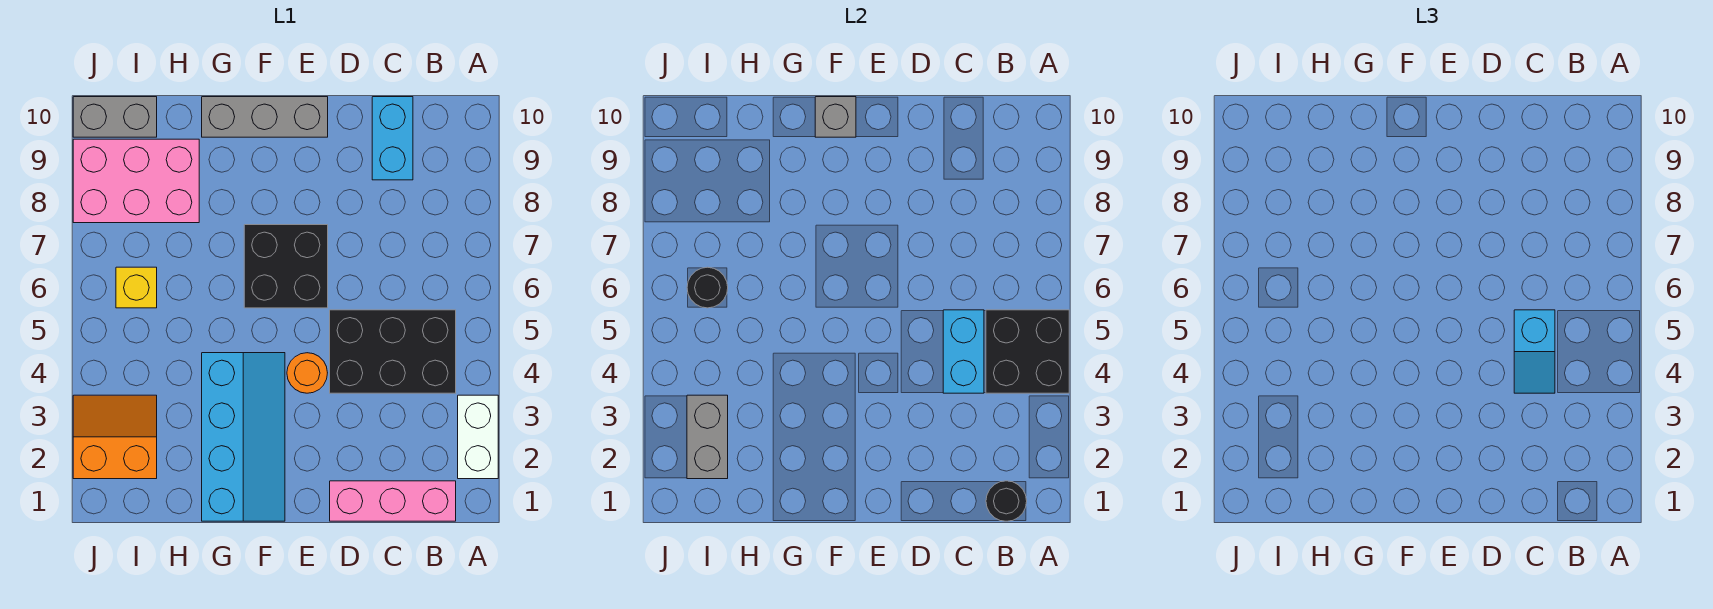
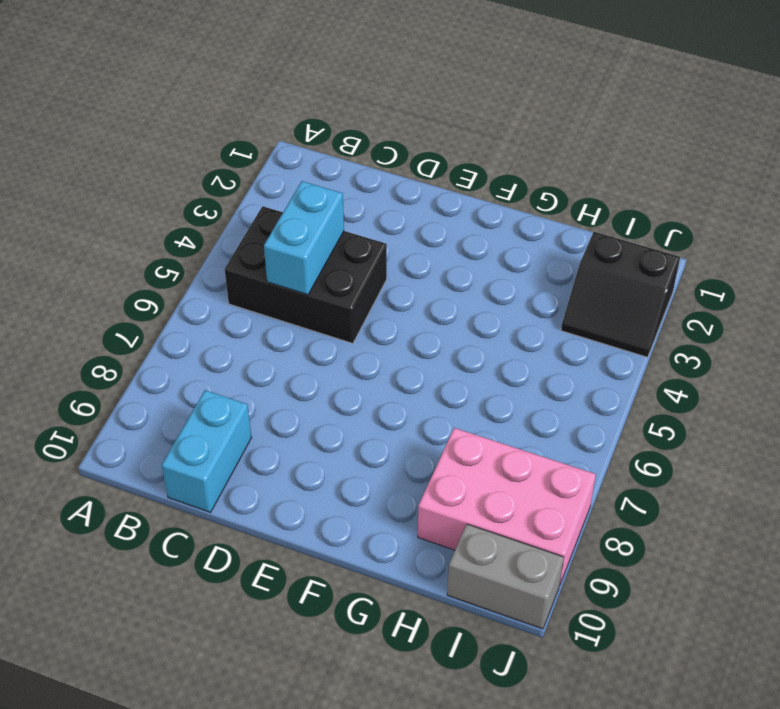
black slope I2:J3 level 1 top 2 -> orange slope I2:J3 level 1 top 2
none -> white brick A2:A3 level 1
none -> pink brick B1:D1 level 1
none -> orange round brick E4 level 1

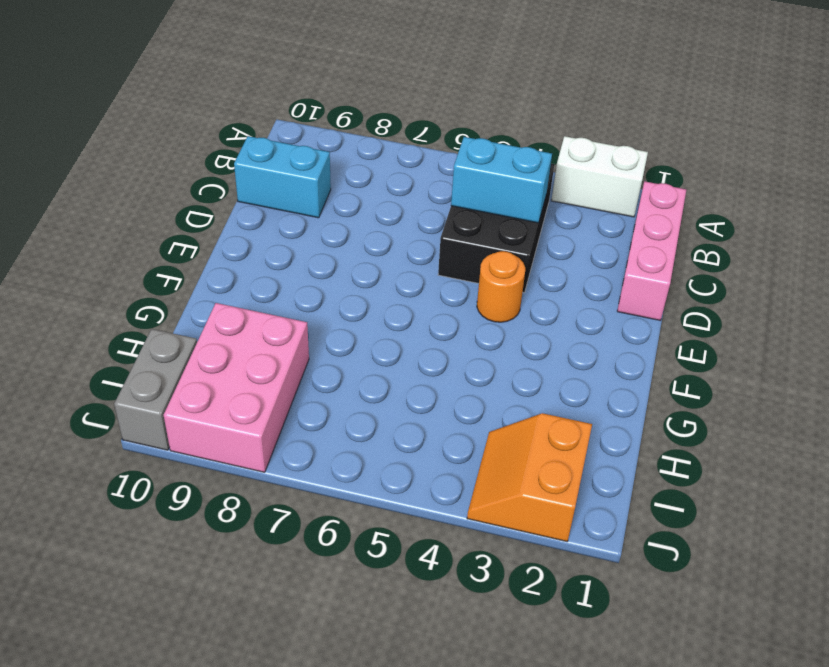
none -> black brick E6:F7 level 1
none -> grey brick E10:G10 level 1
none -> cyan slope F1:G4 level 1 top G

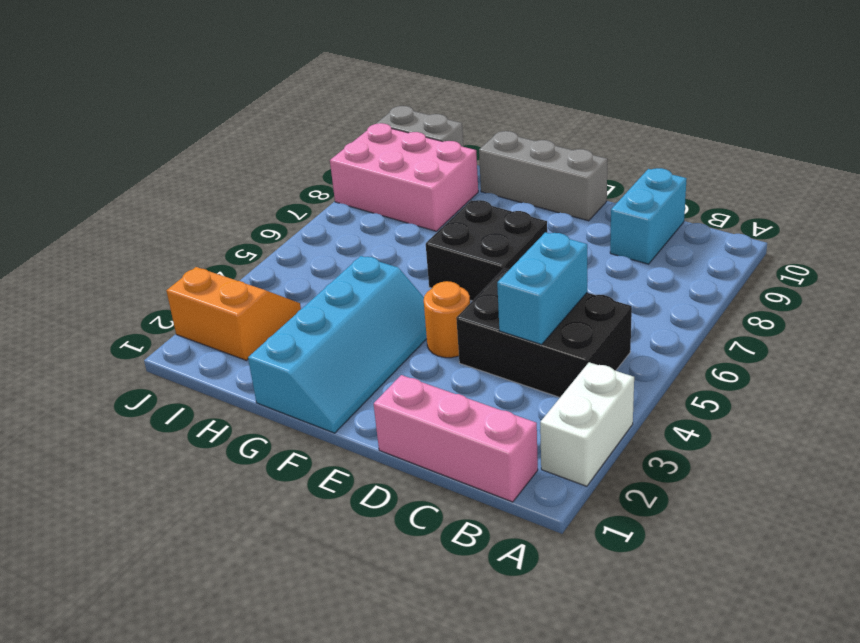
none -> yellow brick I6 level 1
none -> black brick A4:B5 level 2
none -> black round brick B1 level 2

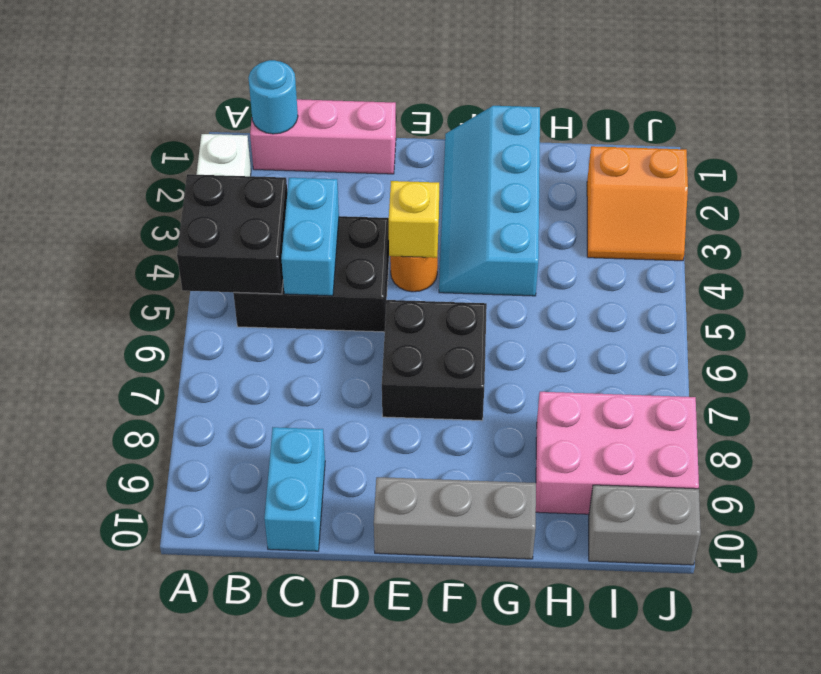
cyan round brick B1 level 2 -> black round brick B1 level 2
yellow brick E4 level 2 -> yellow brick I6 level 1
none -> grey brick F10 level 2
none -> grey brick I2:I3 level 2
none -> black round brick I6 level 2

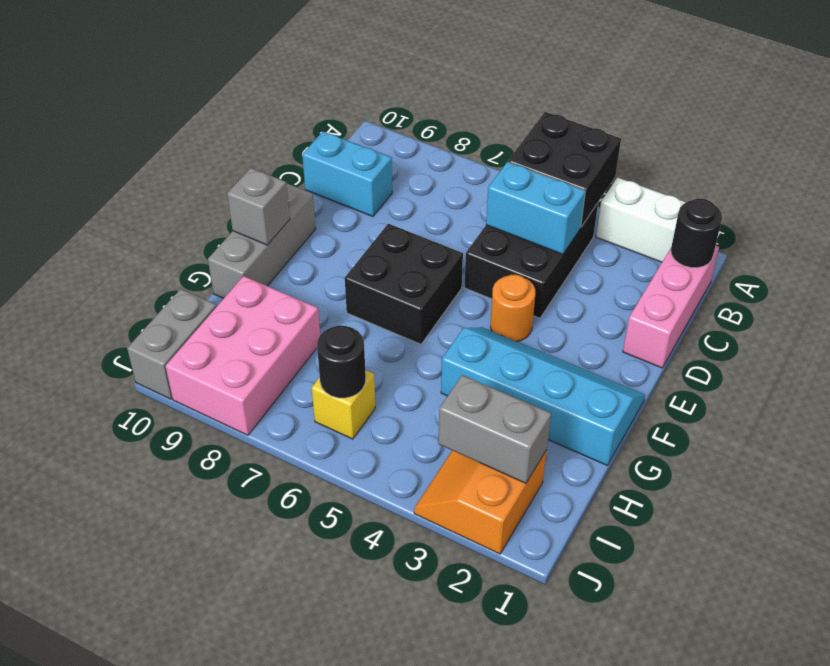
none -> cyan slope C4:C5 level 3 top 5

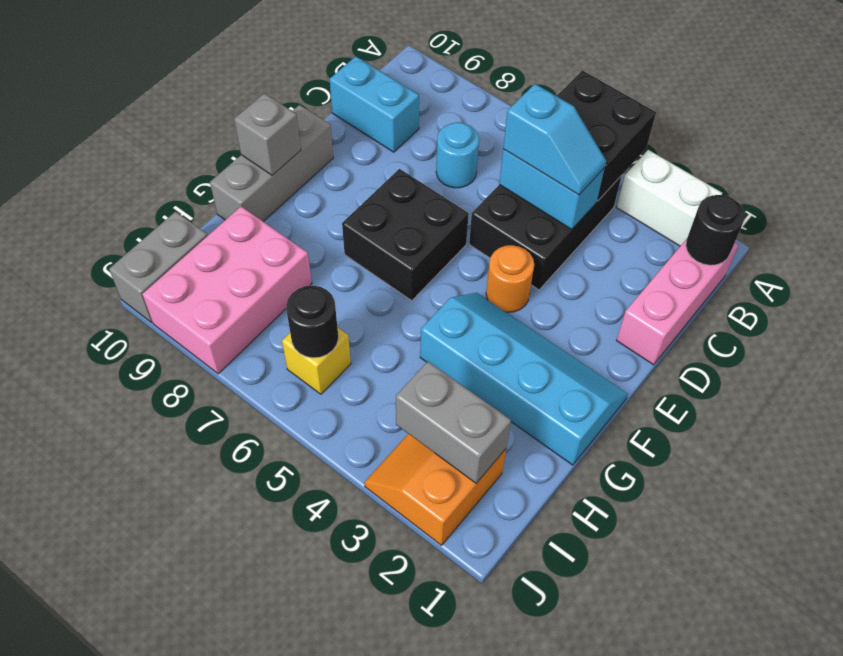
cyan round brick C7 level 1 -> none

